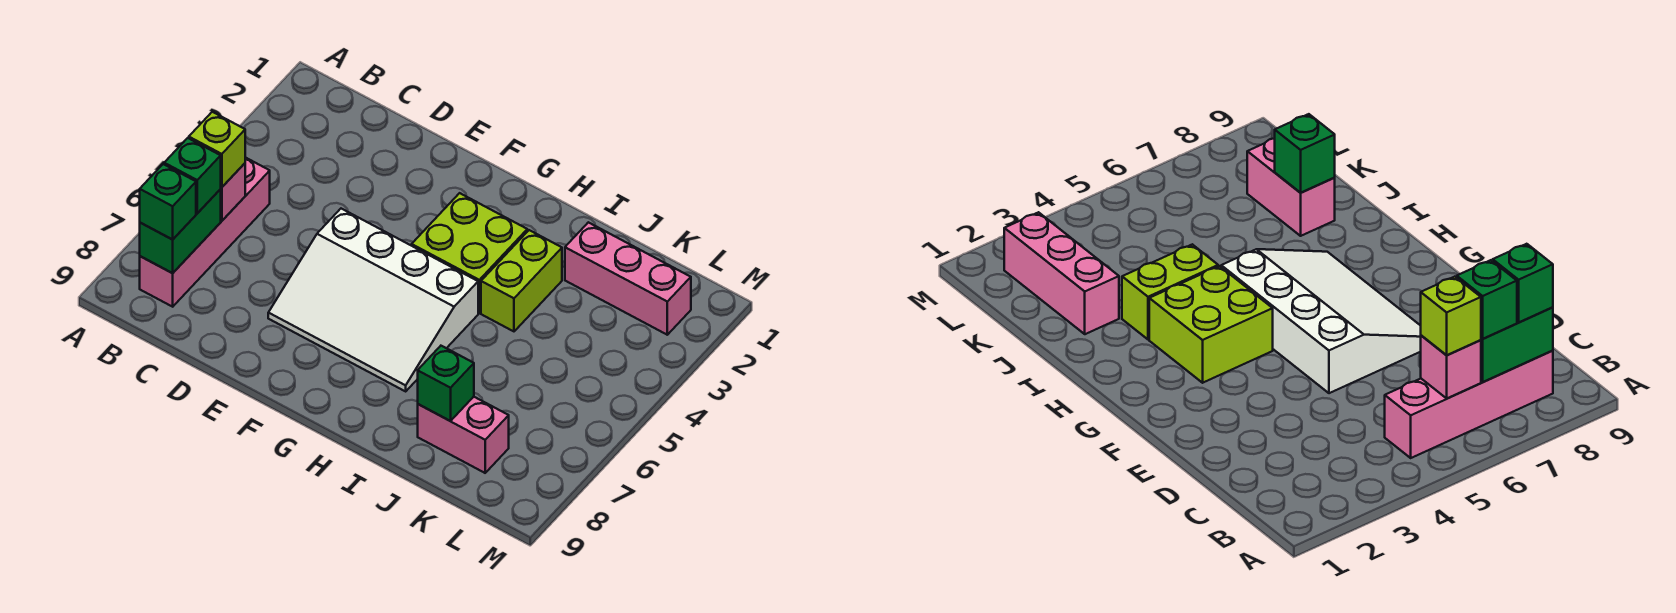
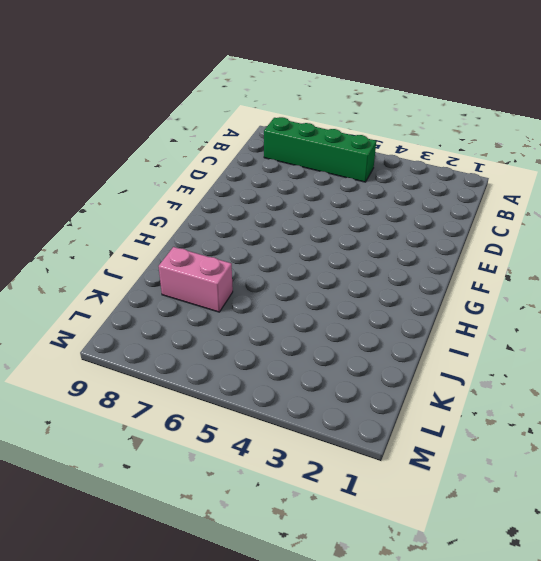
green brick B5:B8 level 1 -> pink brick B5:B8 level 1
pink brick J7:J8 level 1 -> pink brick J8:K8 level 1
none -> white slope E5:H7 level 1 top 5
none -> lime brick G3:H4 level 1
none -> lime brick I3:I4 level 1

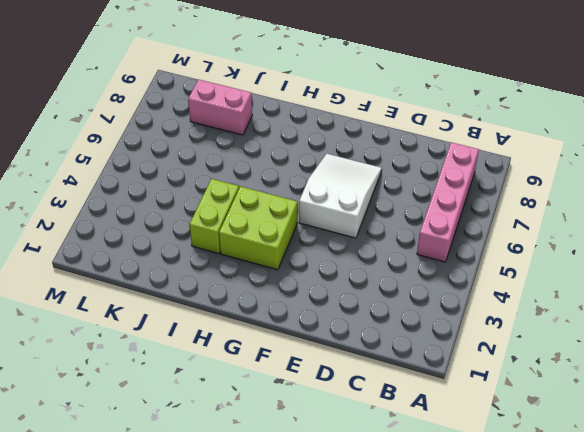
white slope E5:F7 level 1 top 5 -> white slope E5:H7 level 1 top 5
none -> pink brick J2:L2 level 1
none -> pink brick B6 level 2
none -> green brick B7:B8 level 2

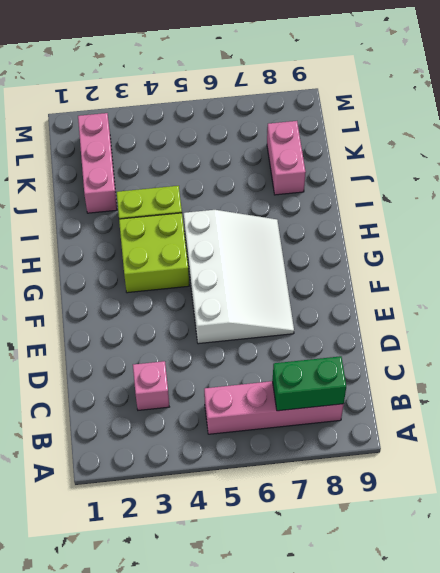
pink brick C3 level 1 -> pink brick B6 level 2
none -> green brick J8 level 2
none -> lime brick B6 level 3
none -> green brick B7 level 3

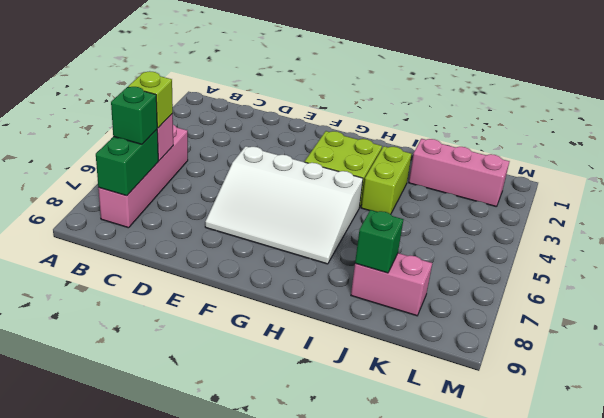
none -> green brick B8 level 3

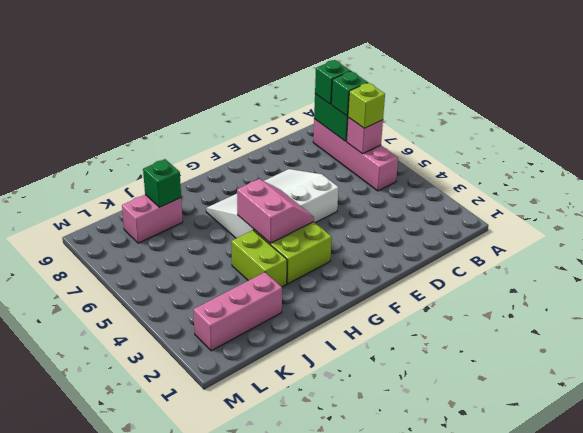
pink slope G4:H5 level 2 top H -> none

